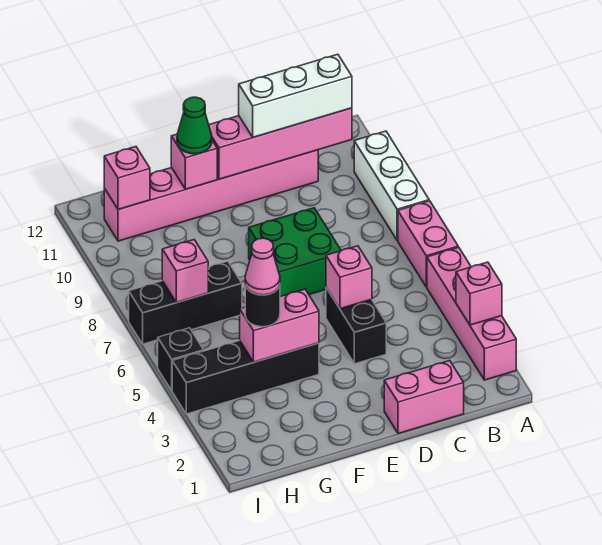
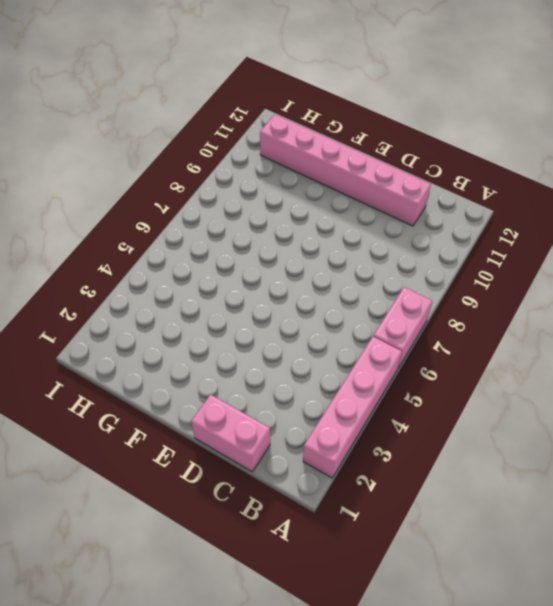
none -> white brick A8:A10 level 1
none -> black brick D4:D5 level 1
none -> green brick D7:E8 level 1

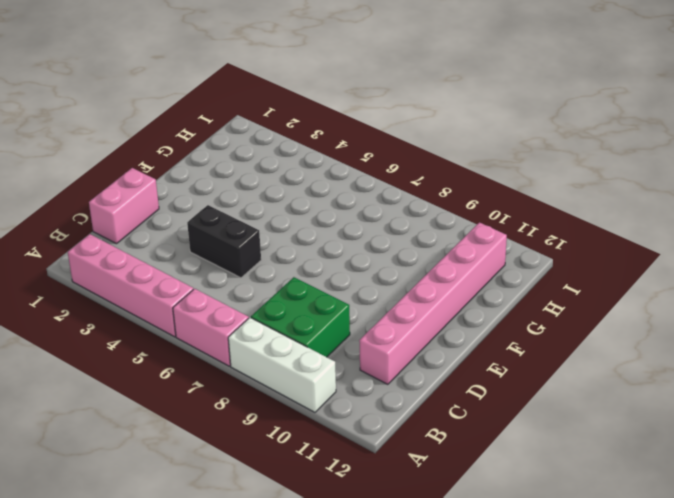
green brick B8:C9 level 1 -> green brick D7:E8 level 1
none -> black brick F4:I4 level 1
none -> black brick G7:I7 level 1
none -> black brick I5 level 1

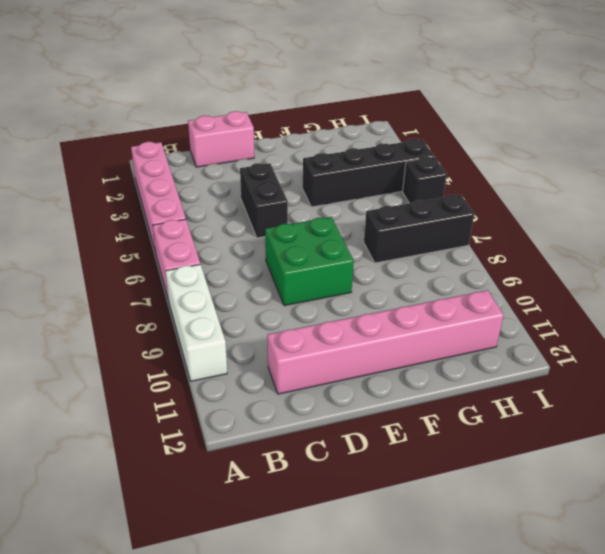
none -> pink brick A3 level 2
none -> pink brick B11:E11 level 2
none -> pink brick D5 level 2

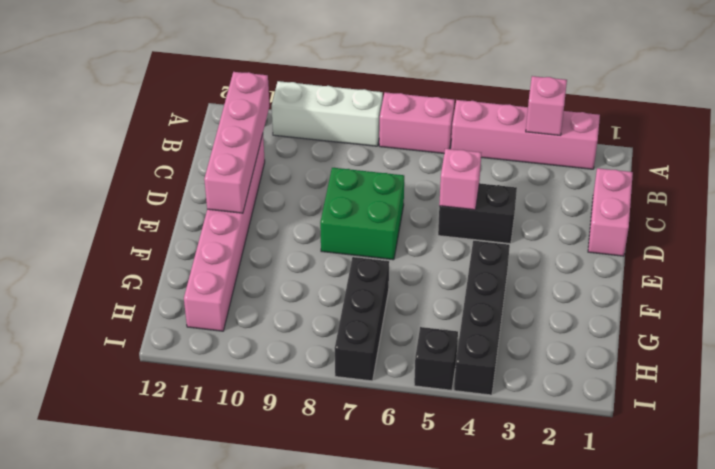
none -> pink brick F4:G4 level 2
none -> pink brick F11 level 2
none -> pink brick H7 level 2

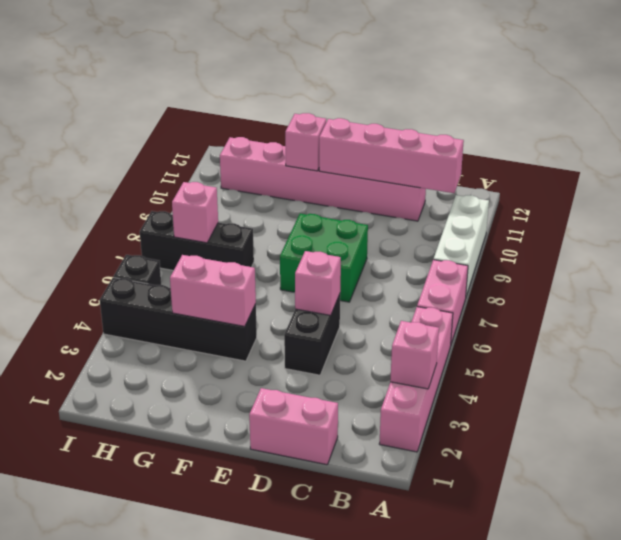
none -> pink brick H11 level 2
none -> white brick B11:D11 level 3
none -> green cone F11 level 3

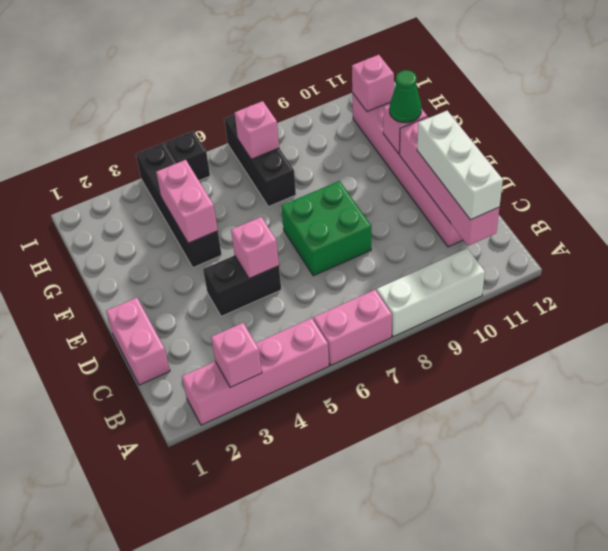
none -> black round brick G4 level 3
none -> pink cone G4 level 4

